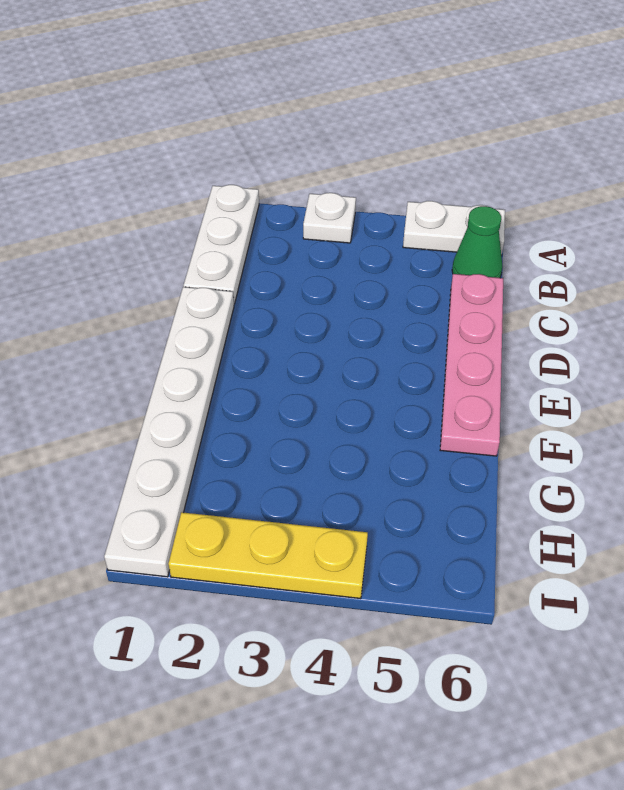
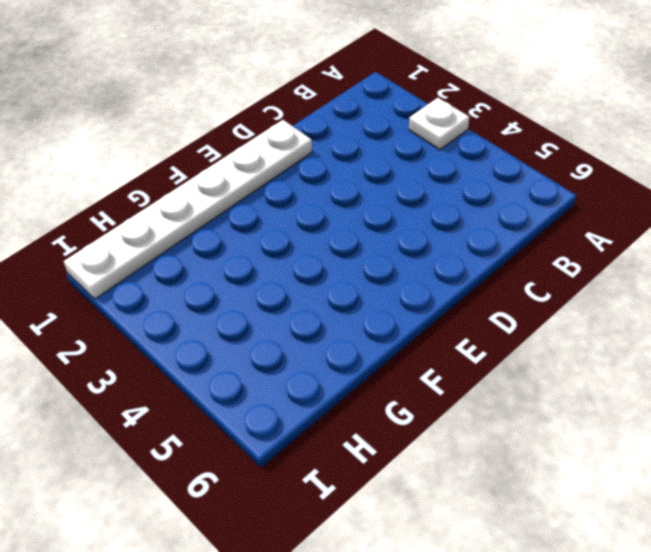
none -> white plate A1:C1 level 1
none -> white plate A5:A6 level 1

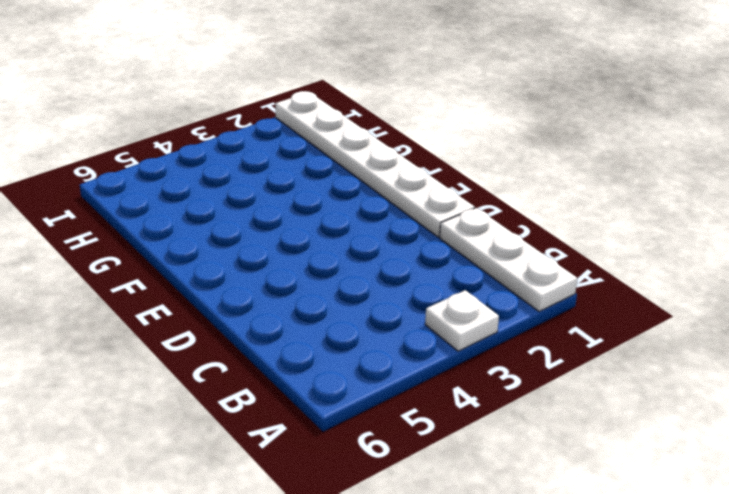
none -> white plate A5:A6 level 1
none -> green cone B6 level 1

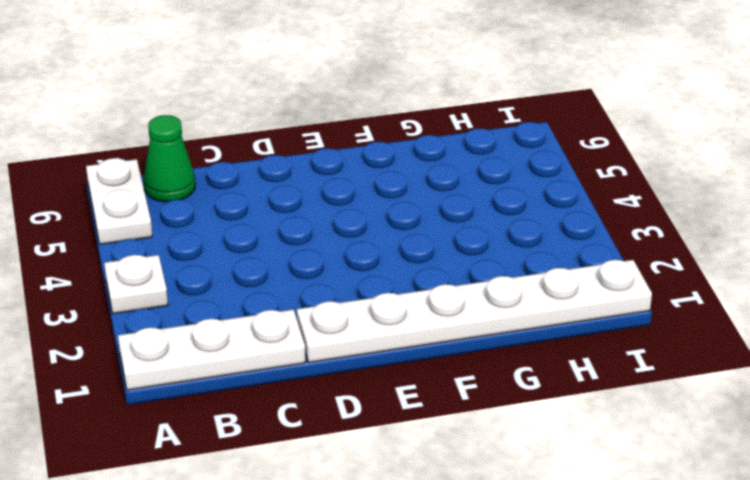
none -> pink plate C6:F6 level 1
none -> yellow plate I2:I4 level 1

